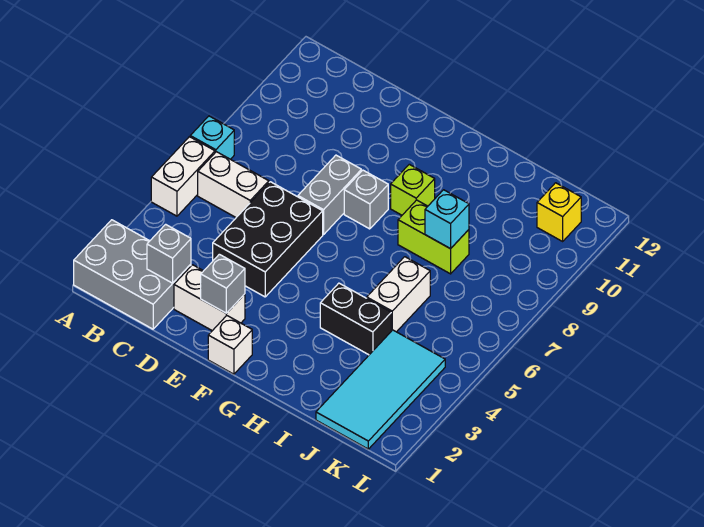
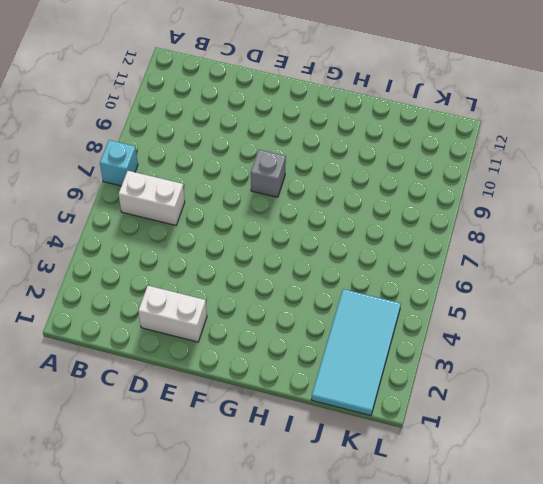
none -> grey brick A1:C2 level 1
none -> white brick A5:A6 level 1
none -> black brick D4:E6 level 1

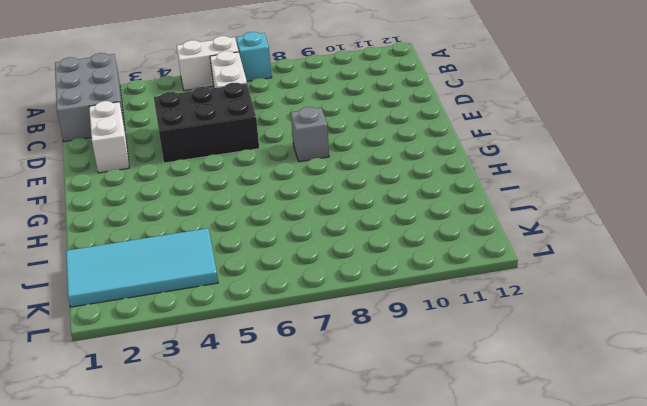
none -> grey brick E7:E8 level 1
none -> white brick F1 level 1
none -> lime brick G9 level 1

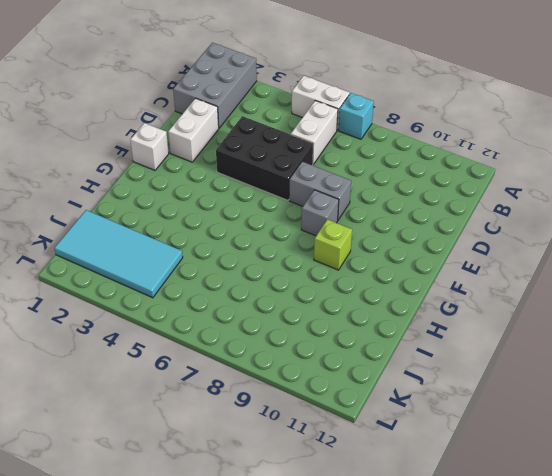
none -> black brick H4:I4 level 1
none -> lime brick H8:I8 level 1
none -> white brick I5:I6 level 1

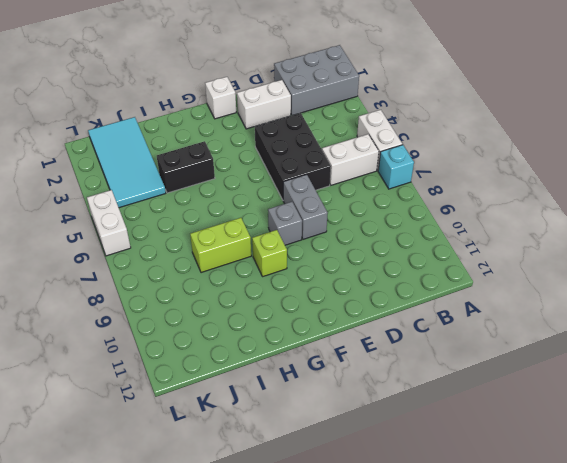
white brick L5:L6 level 1 -> white brick I5:I6 level 1
none -> yellow brick K11 level 1
none -> grey brick C2 level 2
none -> grey brick E2 level 2

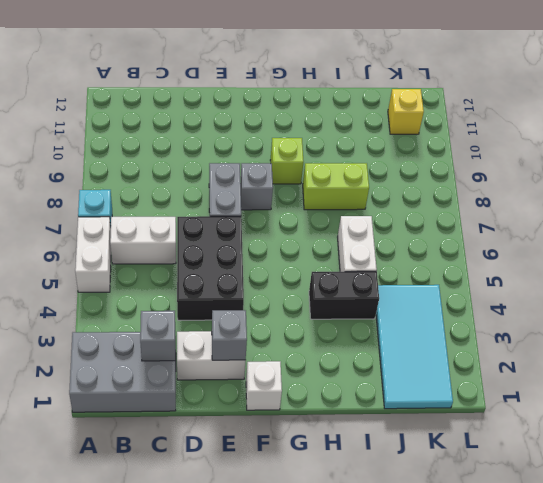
none -> cyan brick I8 level 2

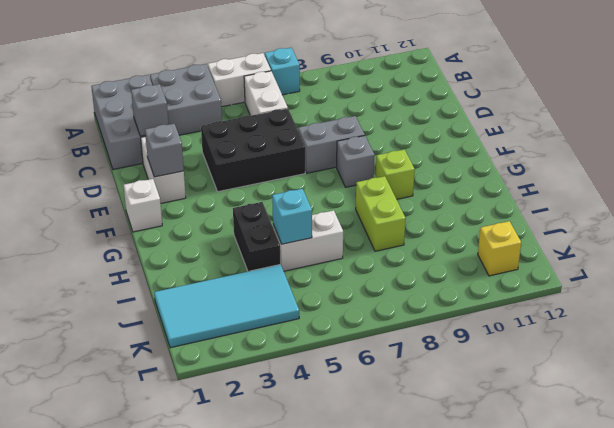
grey brick A3:B4 level 1 -> none
cyan brick I5 level 2 -> cyan brick I8 level 2

